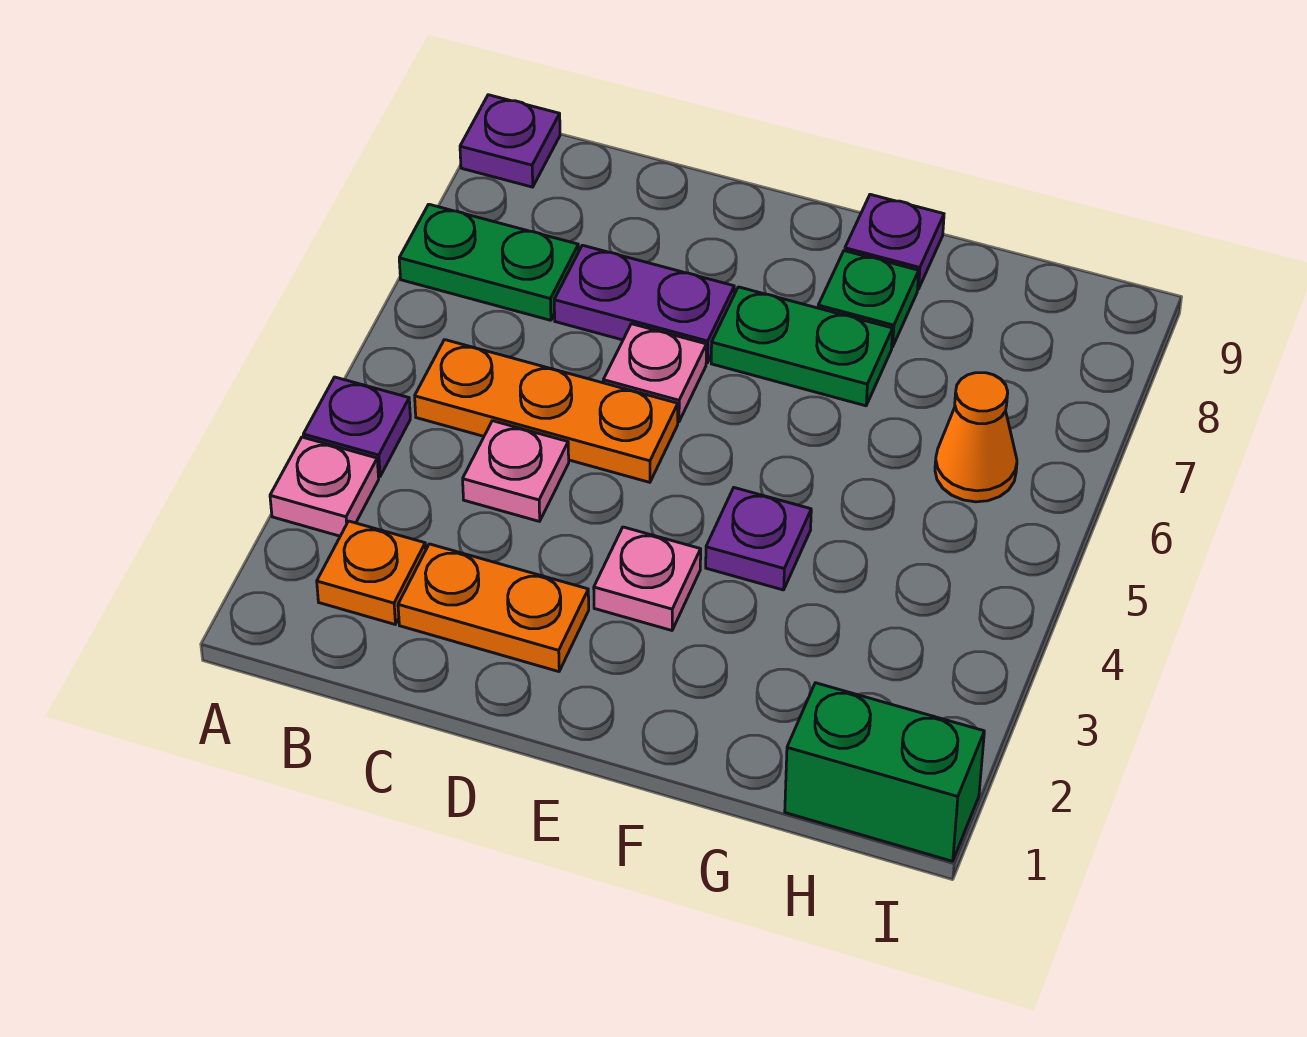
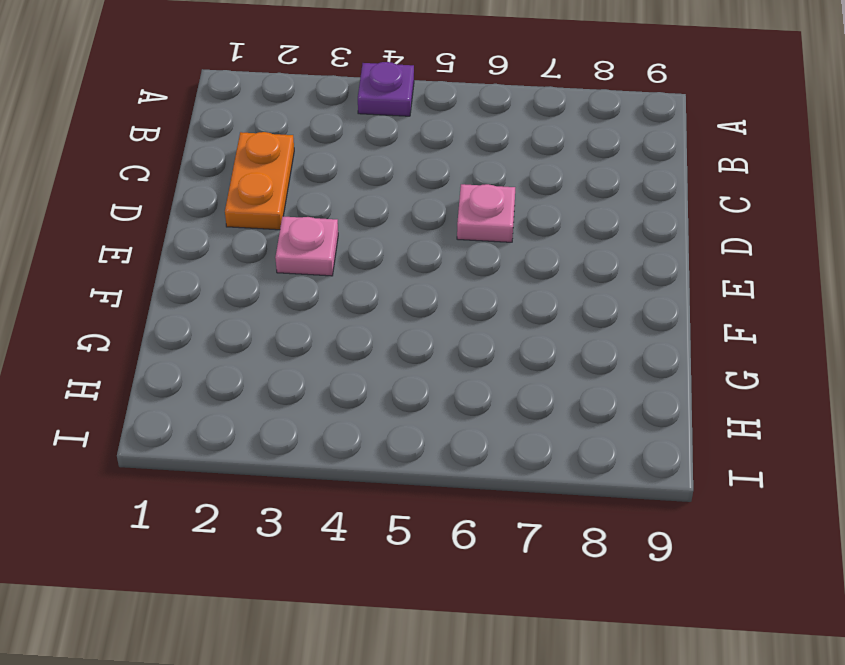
none -> pink plate A3 level 1
none -> green plate A7:B7 level 1
none -> purple plate A9 level 1

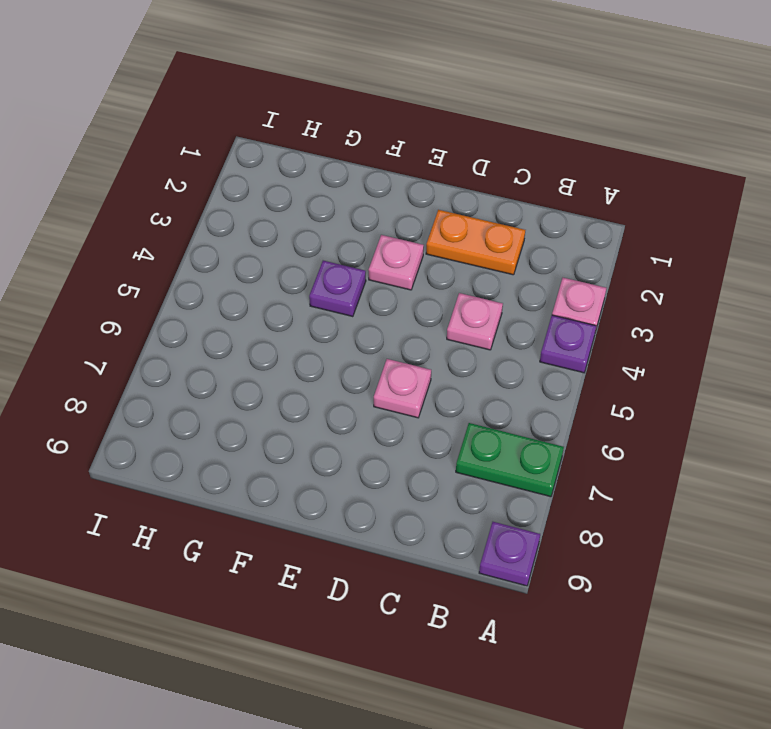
none -> orange plate B2 level 1
none -> orange plate B5:D5 level 1
none -> purple plate C7:D7 level 1

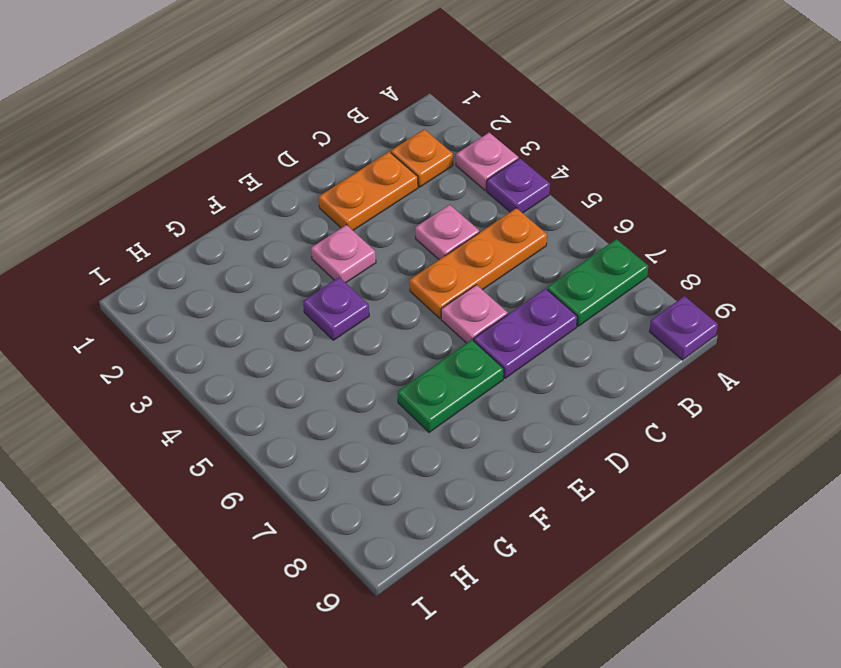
none -> green plate F8 level 1
none -> purple plate F9 level 1
none -> green brick H1:I1 level 1

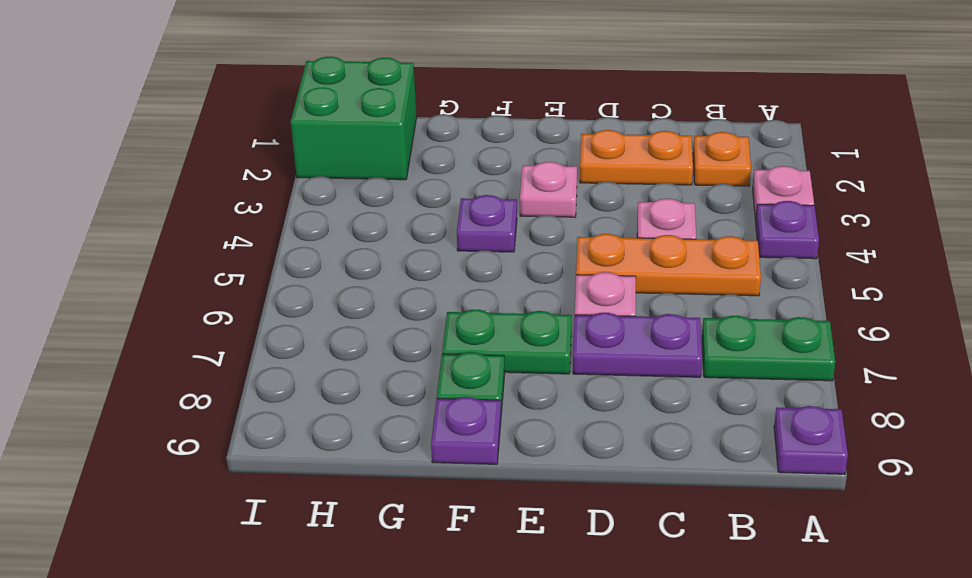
green brick H1:I2 level 1 -> green brick H1:I1 level 1
none -> orange cone H6 level 1

